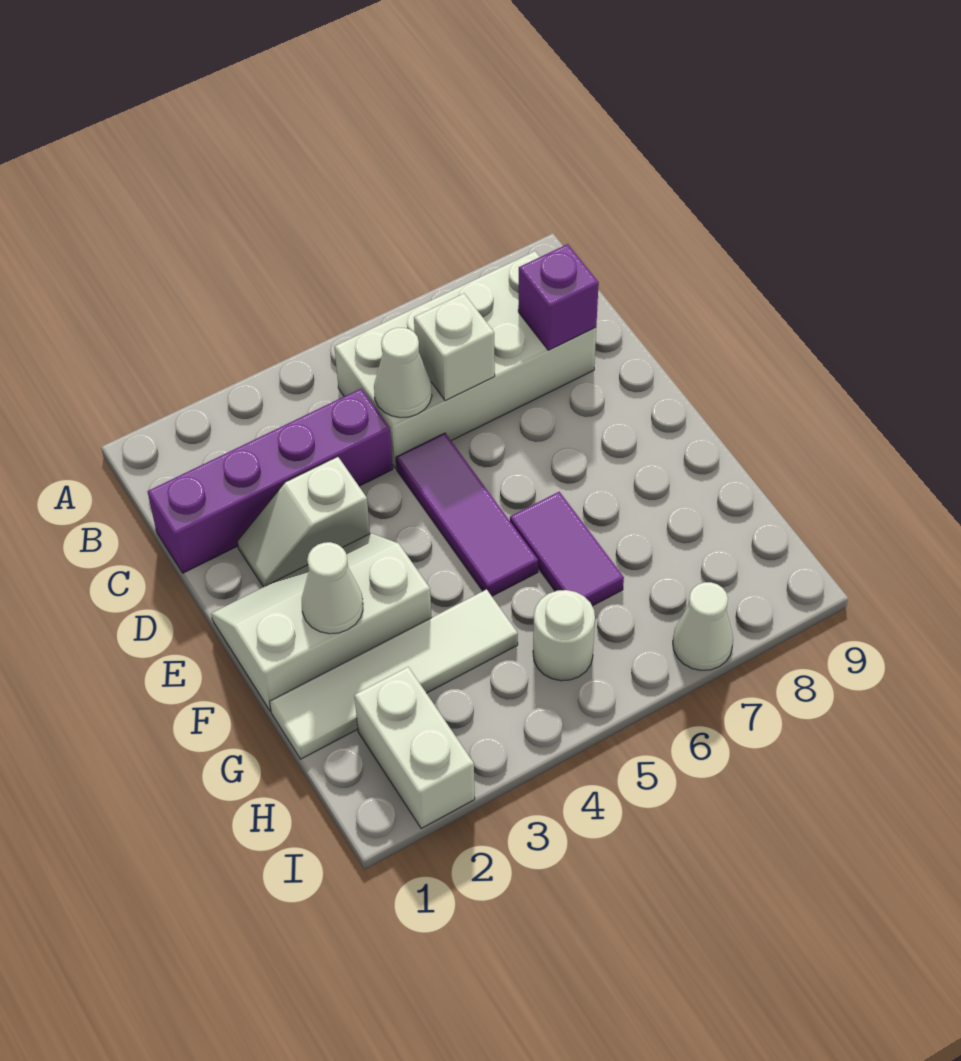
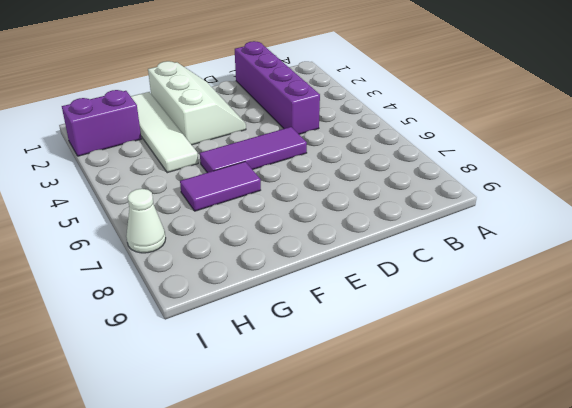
purple brick H2:I2 level 1 -> white brick H2:I2 level 1
none -> white brick B5:C8 level 1
none -> white slope D2:D3 level 1 top 3
none -> white round brick H5 level 1

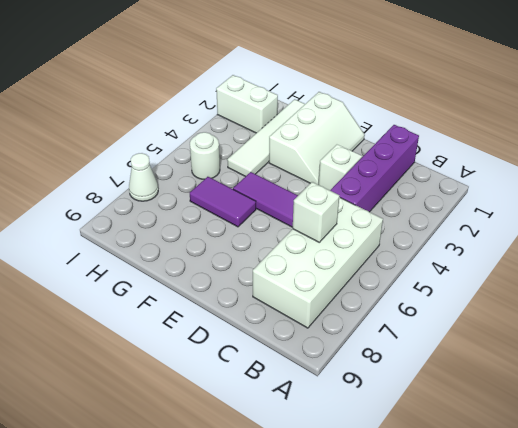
none -> white cone C5 level 2
none -> purple brick C8 level 2
none -> white cone F2 level 2

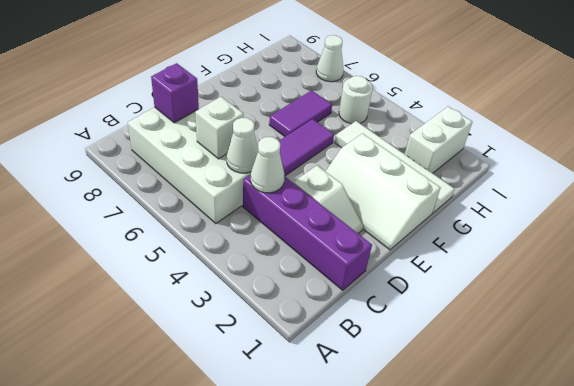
white cone C4 level 2 -> white cone F2 level 2

